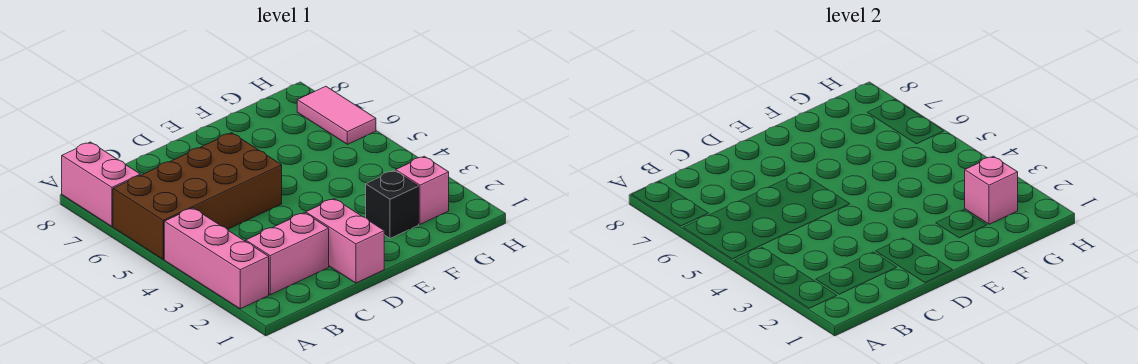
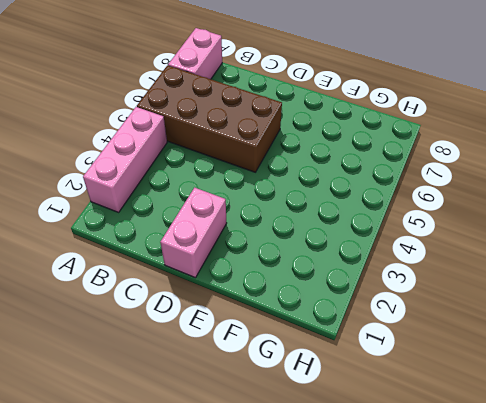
none -> pink brick B2:C2 level 1
none -> black brick F2 level 1

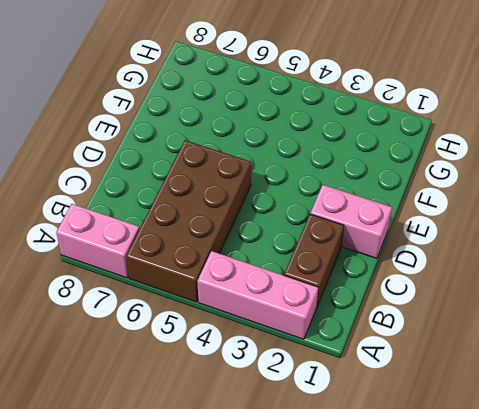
brown brick B2:C2 level 1 -> pink brick B2:C2 level 1
none -> black brick F2 level 1
none -> pink brick G2 level 1

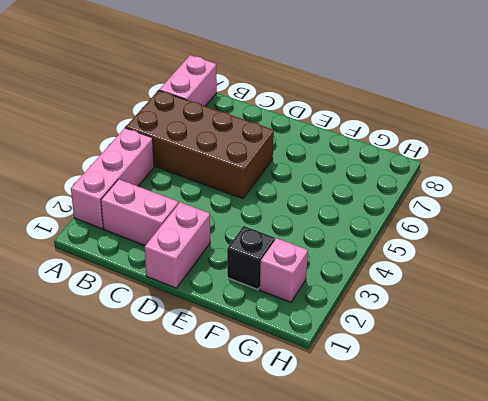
none -> pink tile H6:H7 level 1
none -> pink brick G2 level 2

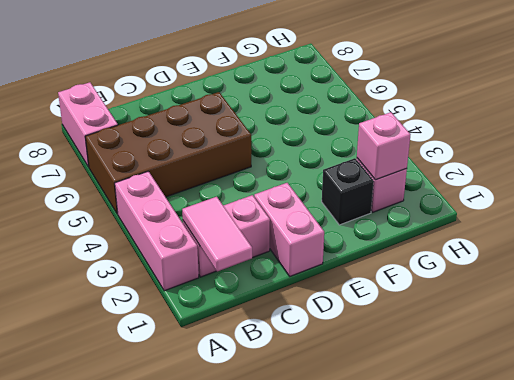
pink tile B1:B2 level 2 -> pink tile H6:H7 level 1

